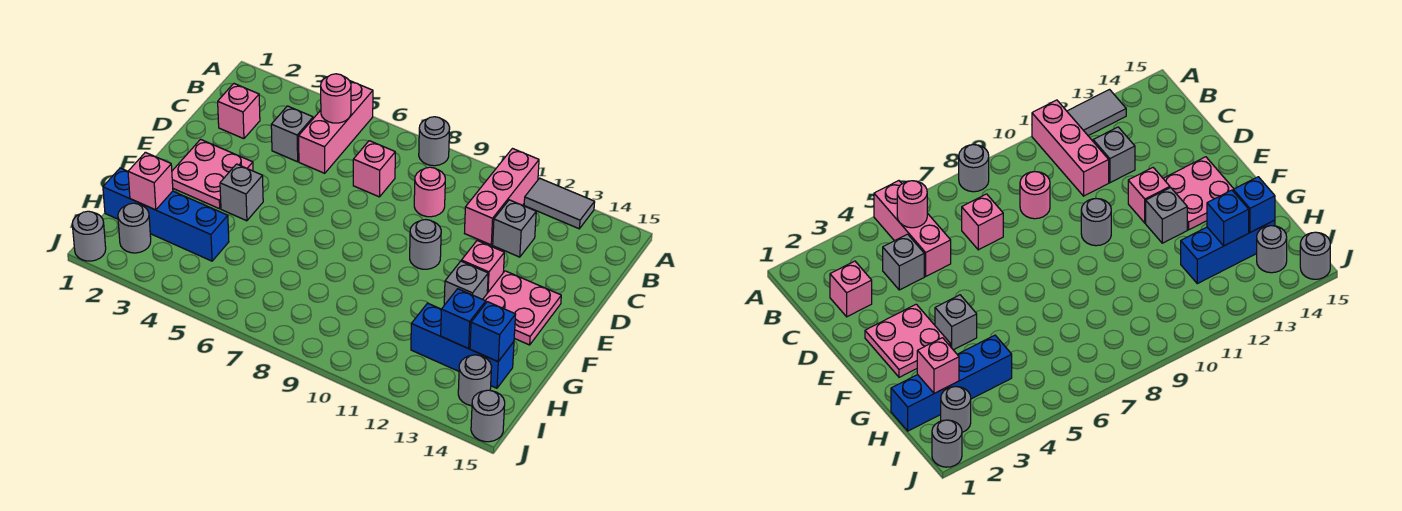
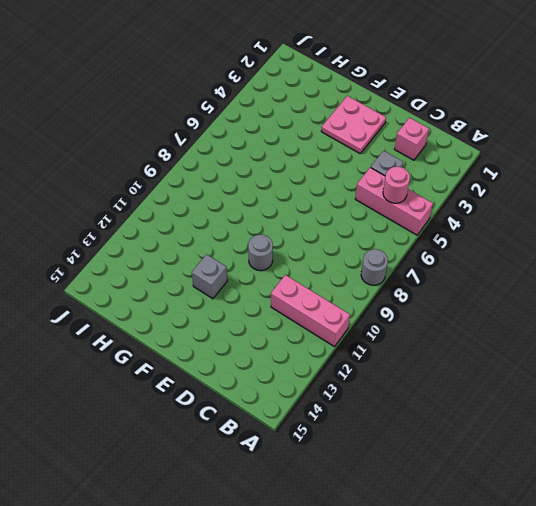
none -> grey tile A12:A13 level 1
none -> pink brick C7 level 1
none -> pink round brick C9 level 1

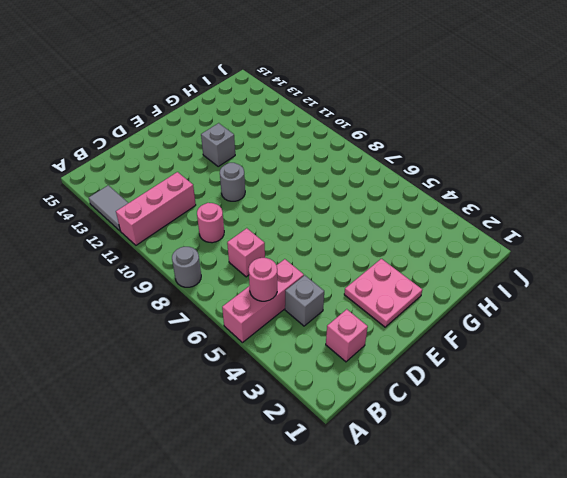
none -> grey brick C12 level 1
none -> pink brick E12 level 1
none -> pink plate E13:F14 level 1

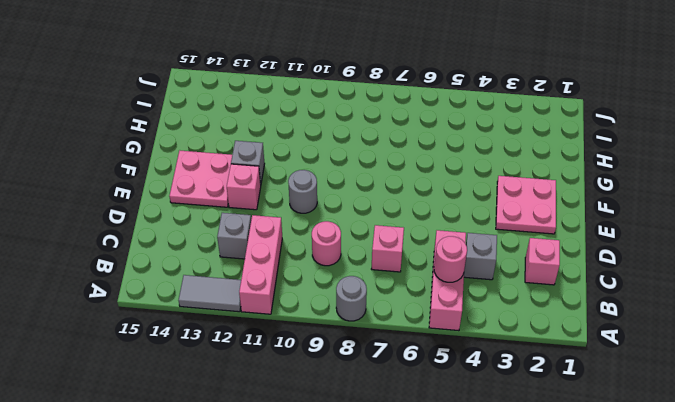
none -> grey brick F4 level 1
none -> blue brick H1:H4 level 1
none -> blue brick H12:H14 level 1

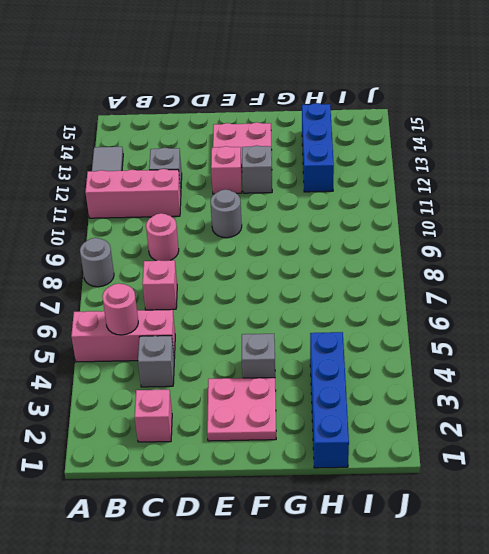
none -> grey round brick I2 level 1
none -> grey round brick I14 level 1
none -> grey round brick J1 level 1

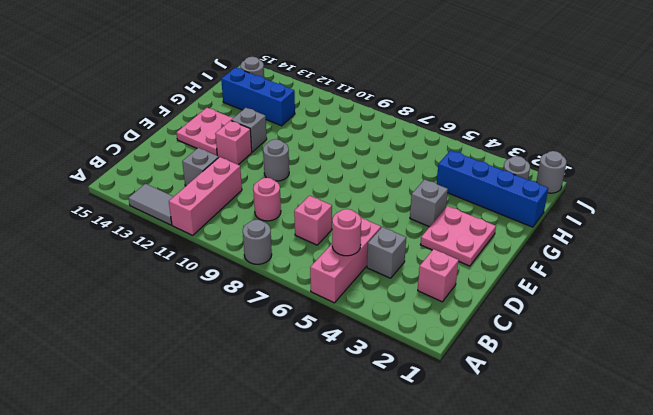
none -> grey round brick J15 level 1
none -> pink brick H2 level 2
none -> blue brick H13 level 2

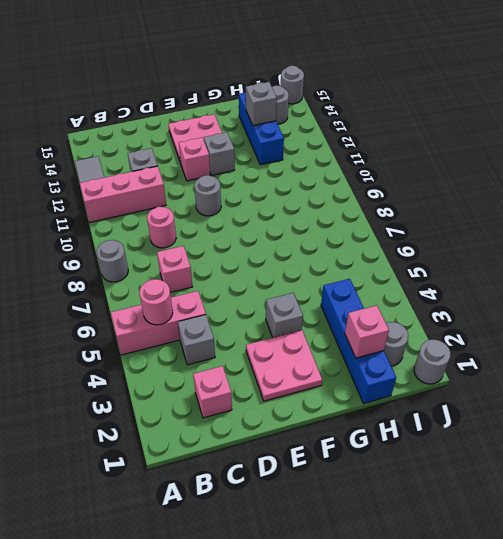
grey brick H13 level 2 -> blue brick H13 level 2
none -> blue brick H14 level 2

